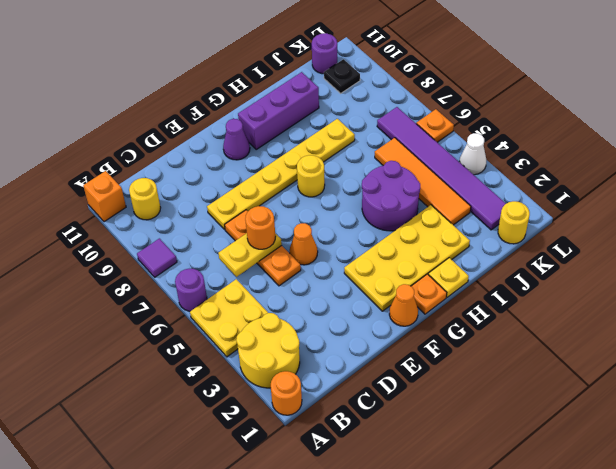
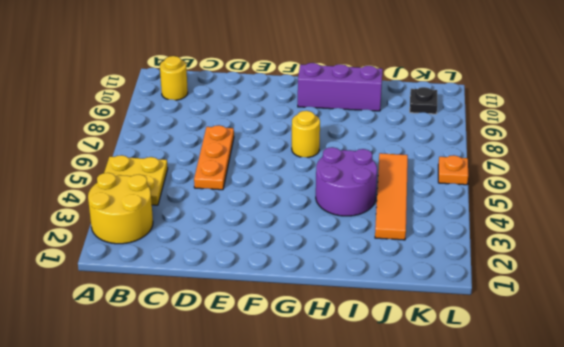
none -> orange round brick A1 level 1
none -> purple round brick A6 level 1
none -> purple tile A8 level 1

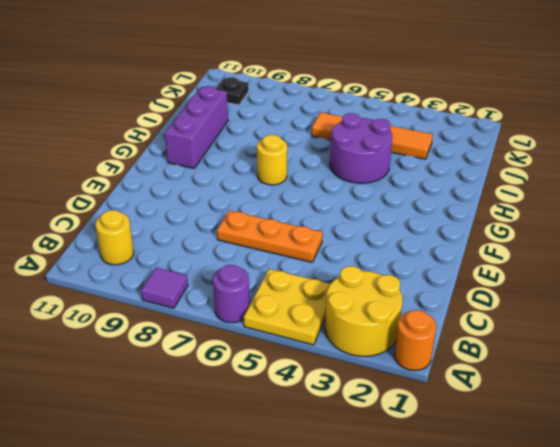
none -> orange brick A11 level 1
none -> yellow plate D8:I8 level 1
none -> orange cone E5 level 1

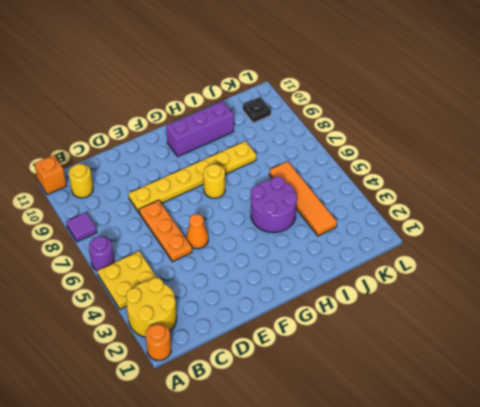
none -> orange cone F1 level 1
none -> yellow plate F2:I3 level 1
none -> purple cone F10 level 1

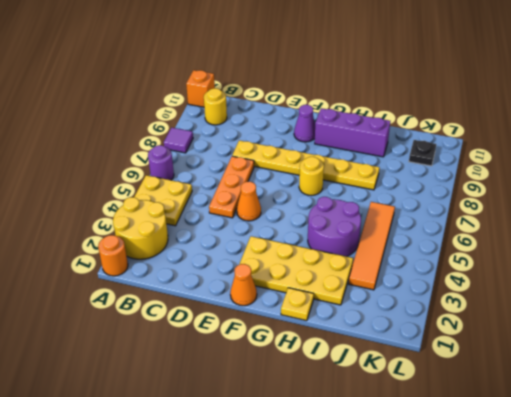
none -> orange plate G1 level 1
none -> yellow round brick K1 level 1
none -> purple tile K2:K7 level 1

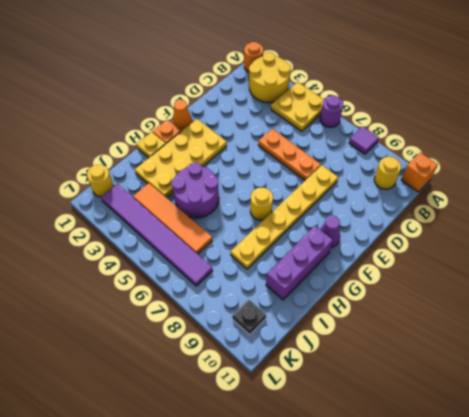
none -> orange cone E5 level 1
none -> purple round brick K11 level 1
none -> white cone L4 level 1

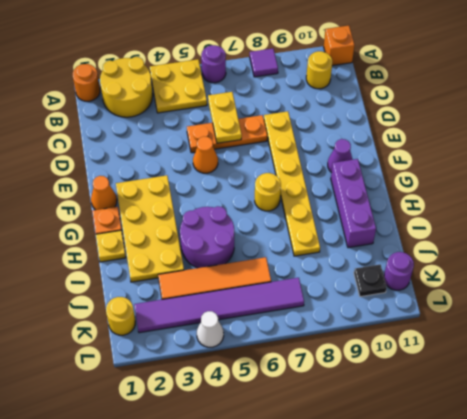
none -> orange plate L6 level 1
none -> orange round brick D6 level 3

